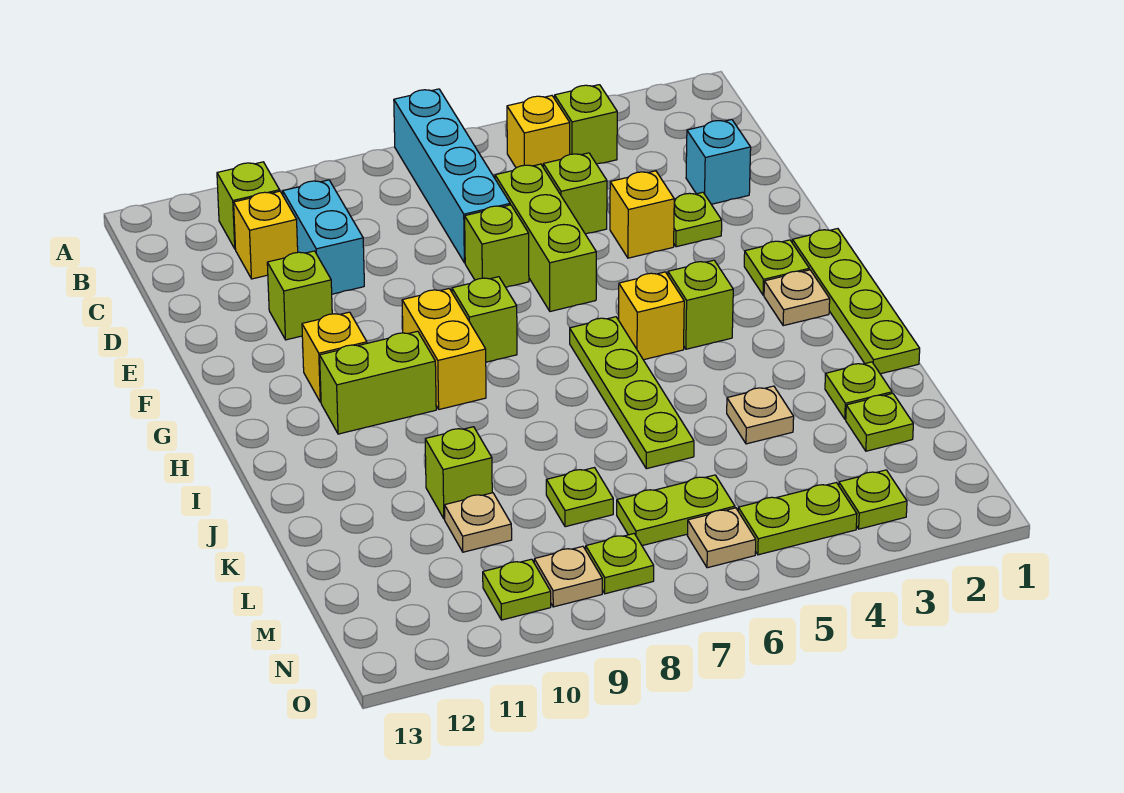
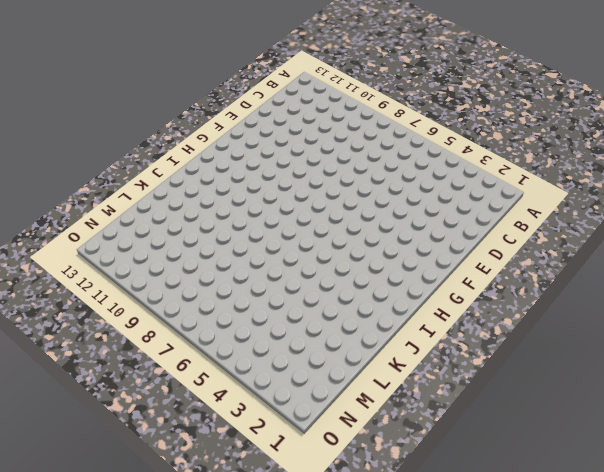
none -> cyan brick A7:D7 level 1
none -> lime brick B4 level 1
none -> yellow brick B5 level 1
none -> lime brick B11 level 1

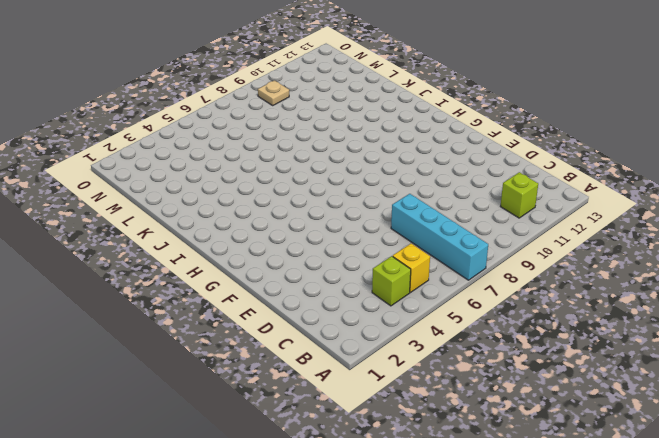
none -> cyan brick C10:D10 level 1
none -> yellow brick C11 level 1
none -> cyan brick D2 level 1
none -> lime brick D5 level 1

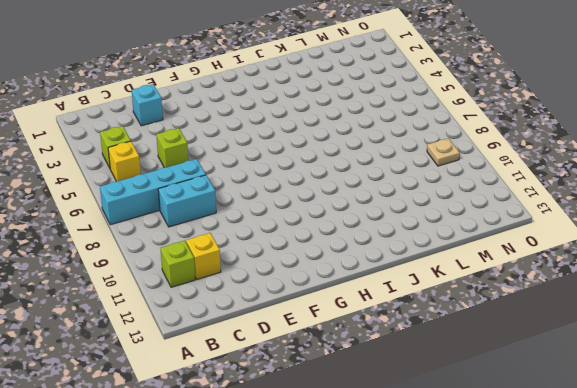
cyan brick C8:D8 level 1 -> cyan brick C10:D10 level 1
none -> lime brick D6:F6 level 1
none -> lime plate E3 level 1
none -> yellow brick E4 level 1
none -> lime brick E7 level 1

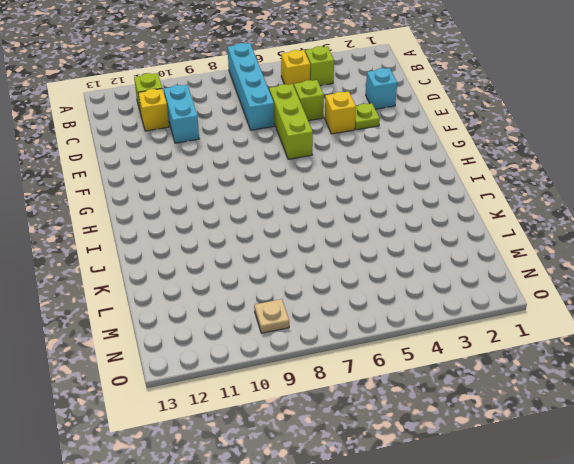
none -> lime brick E7 level 1
none -> lime brick E11 level 1
none -> lime plate G1:J1 level 1
none -> lime plate G2 level 1

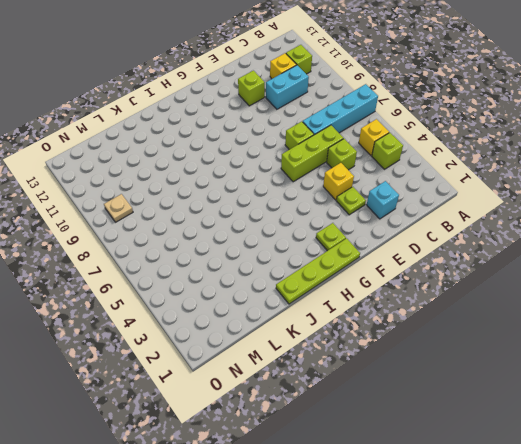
none -> lime brick G8 level 1
none -> yellow brick G9:H9 level 1
none -> yellow brick G11 level 1
none -> tan plate H2 level 1

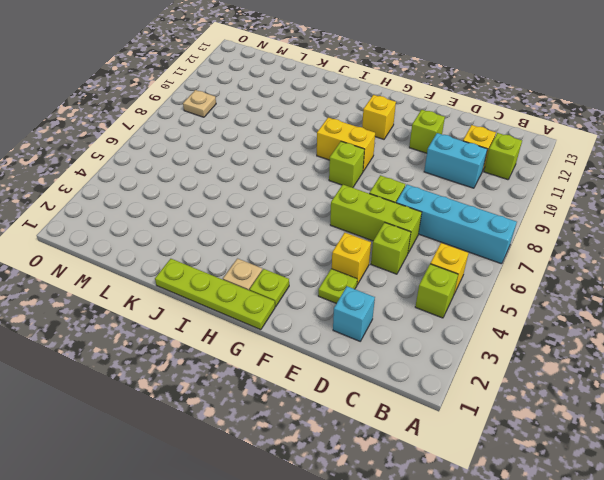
none -> lime brick H4 level 1
none -> yellow brick H5 level 1
none -> lime plate H6:K6 level 1
none -> lime brick H10:H11 level 1

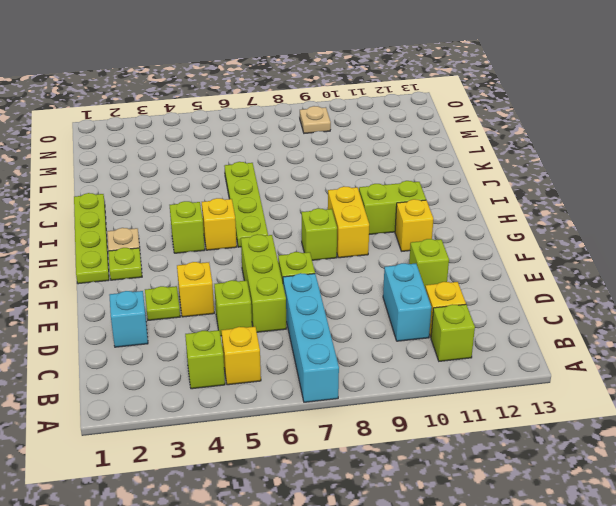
none -> lime plate K2 level 1
none -> tan plate K4 level 1
none -> lime brick K10 level 1
none -> lime plate L2 level 1

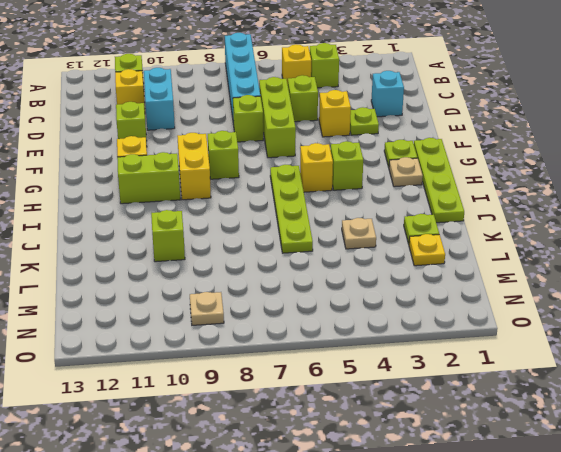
yellow plate L2 level 1 -> lime plate L2 level 1
none -> lime plate L8 level 1
none -> tan plate L10 level 1
none -> lime plate M6:M7 level 1
none -> lime plate N3 level 1

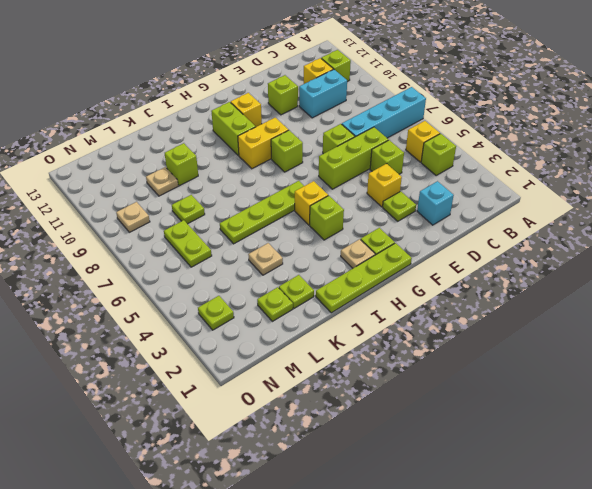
none -> lime plate N4:N5 level 1
none -> tan plate N6 level 1
none -> lime plate N8 level 1
none -> lime plate N10 level 1

